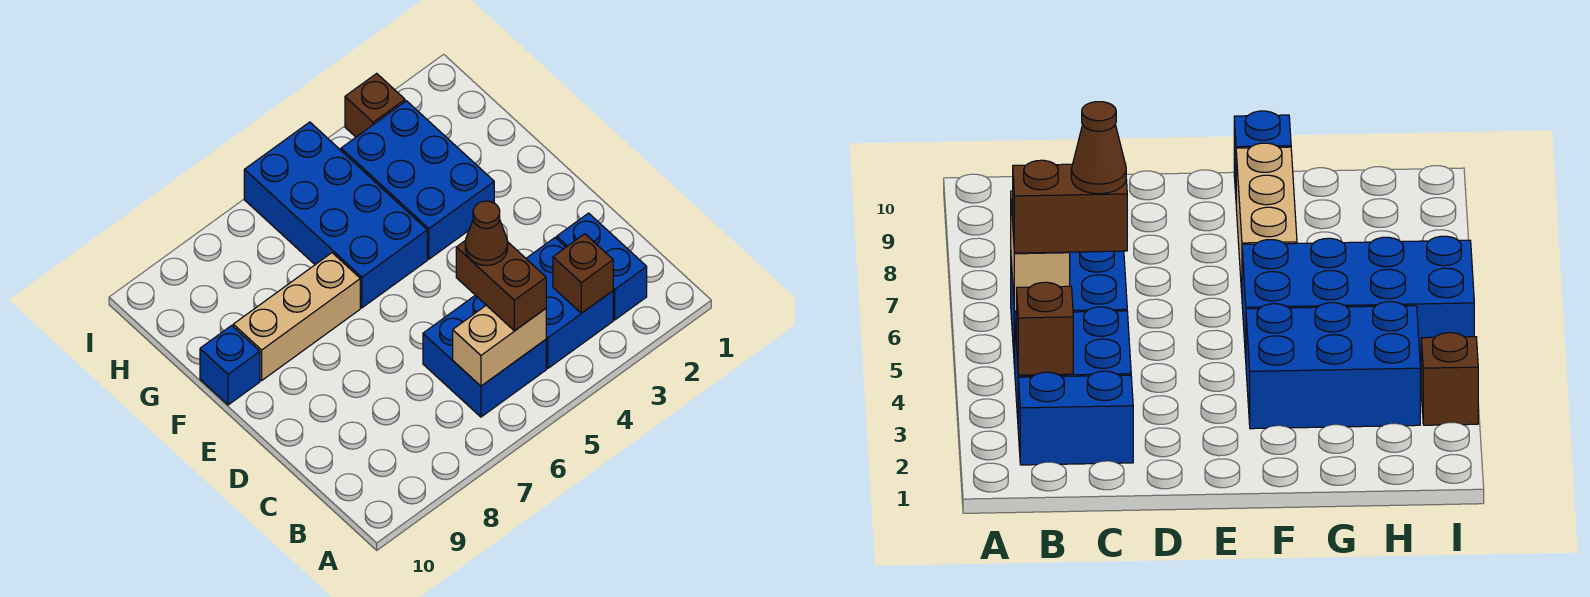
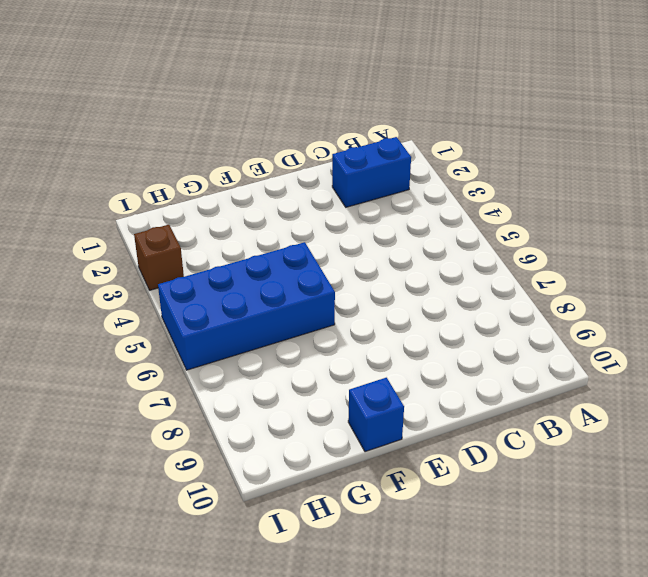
none -> blue brick B3:C4 level 1
none -> blue brick B5:C6 level 1
none -> blue brick F3:H4 level 1

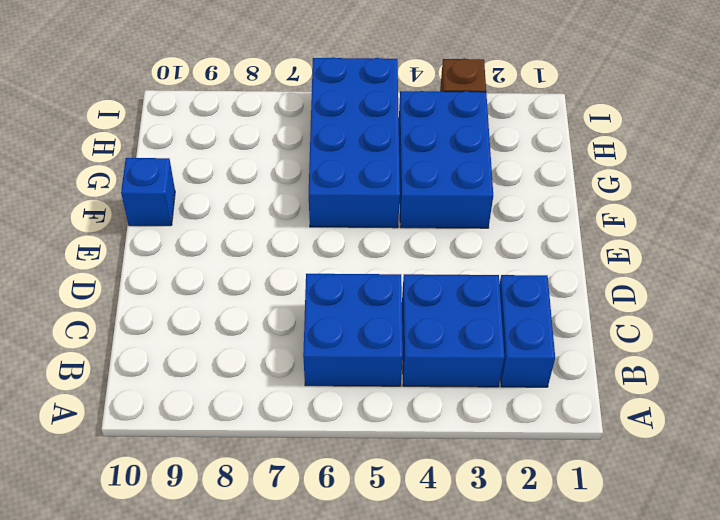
none -> tan brick F7:F9 level 1
none -> brown brick B3 level 2
none -> tan brick B5:B6 level 2

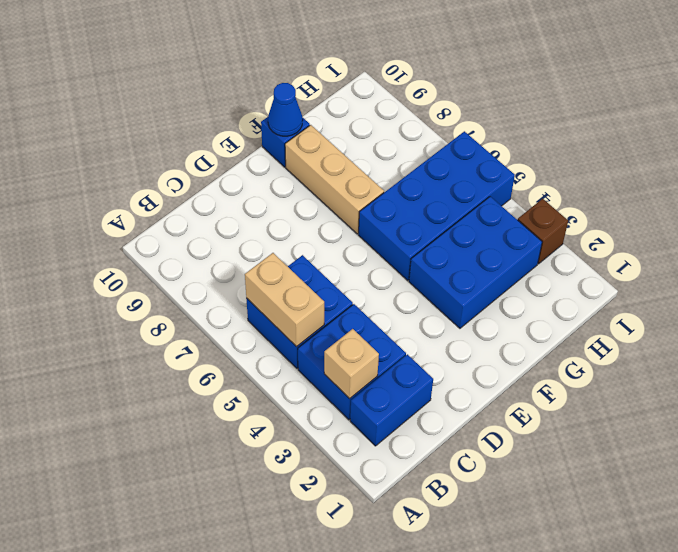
tan brick B3 level 2 -> brown brick B3 level 2
blue cone F10 level 2 -> none
none -> brown brick B5:C5 level 3
none -> brown cone C5 level 4

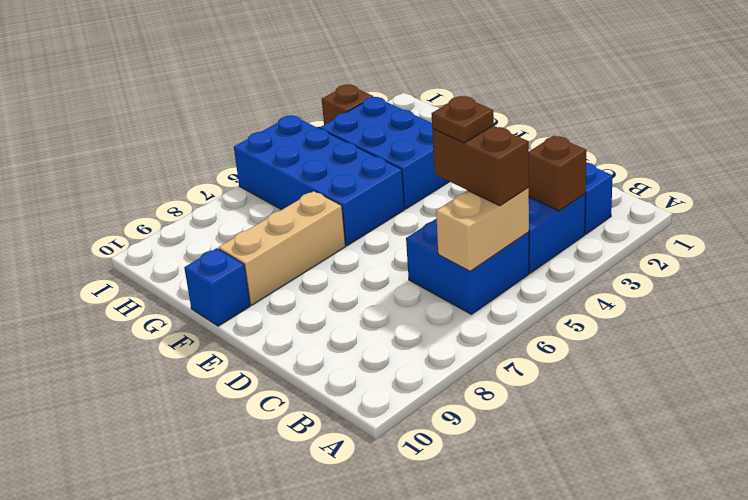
brown plate C5 level 4 -> brown cone C5 level 4

